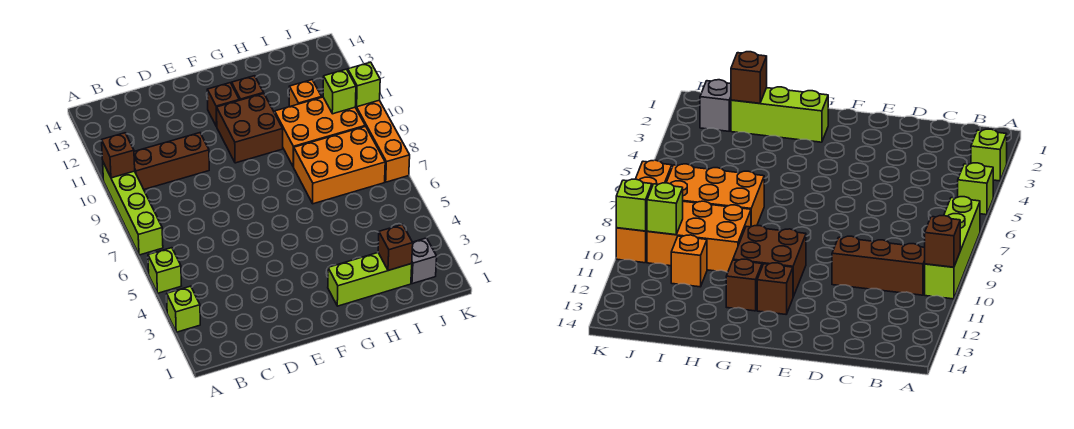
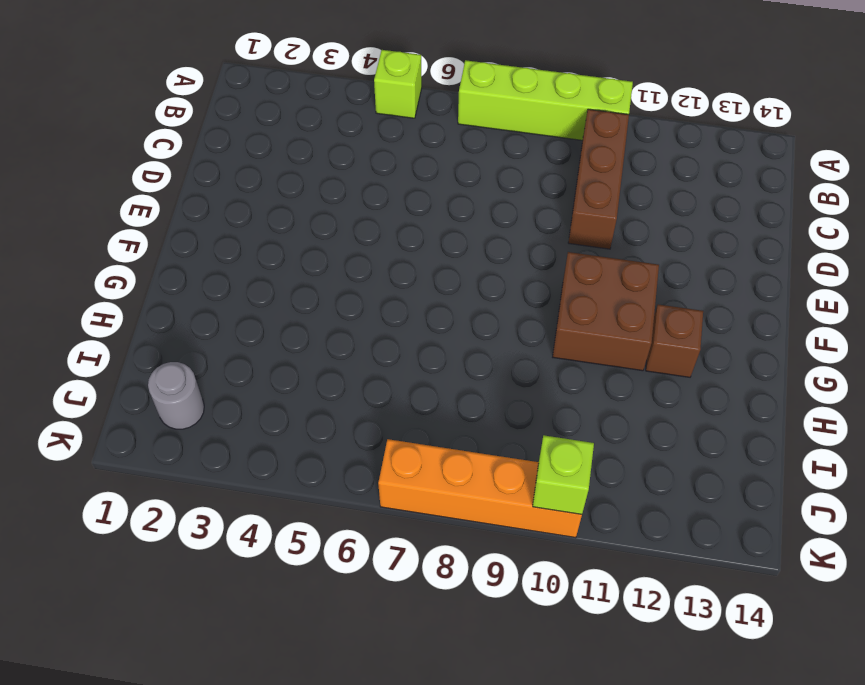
grey round brick J2 level 1 -> grey brick J2 level 1
none -> lime brick A3 level 1
none -> brown brick F12 level 1
none -> lime brick G2:I2 level 1

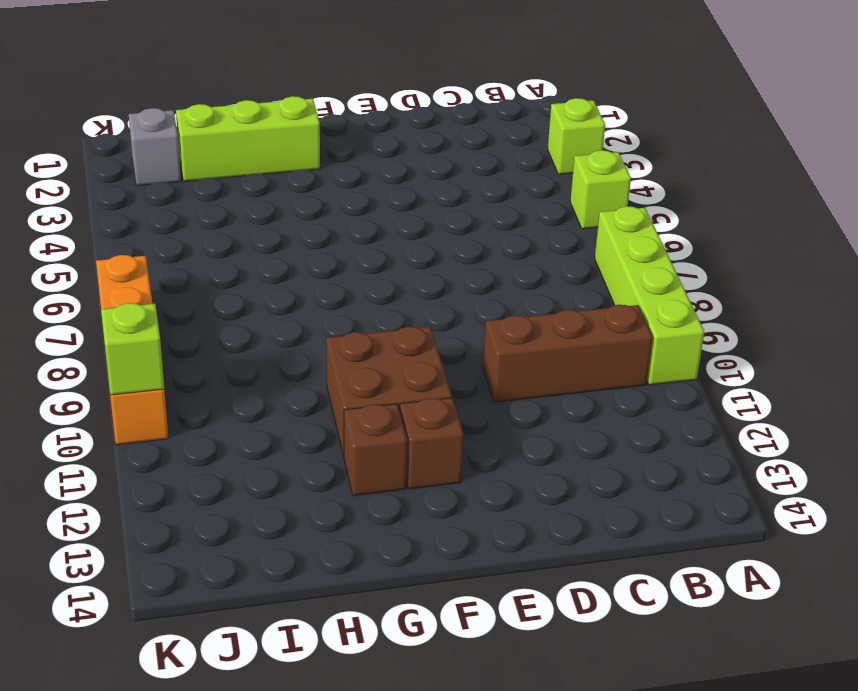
none -> orange brick H7:J8 level 1
none -> orange brick H9:J10 level 1
none -> orange brick I11 level 1

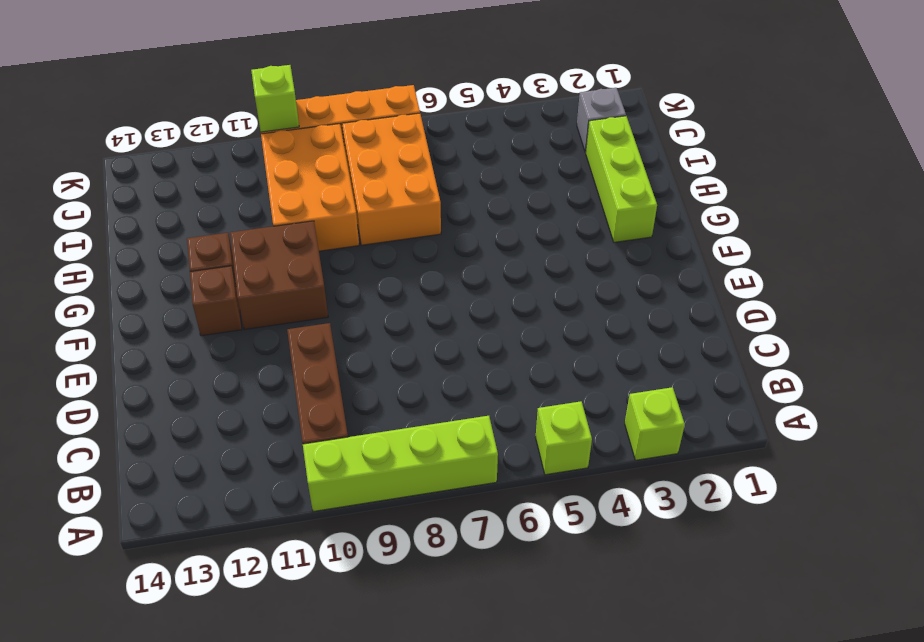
none -> orange brick I11 level 1
none -> brown brick A10 level 2
none -> brown brick I2 level 2

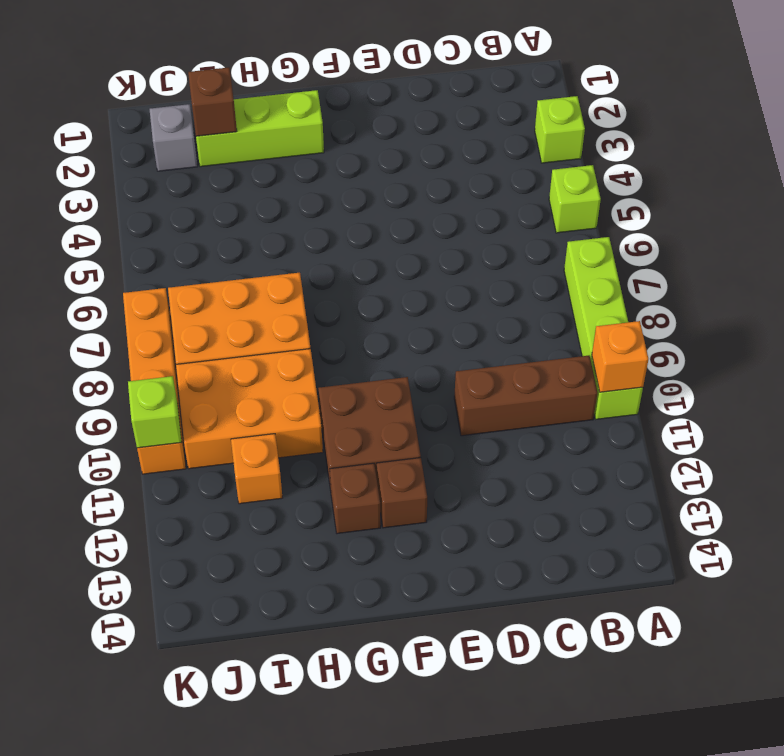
orange brick A10 level 2 -> brown brick A10 level 2
none -> lime brick J10 level 2

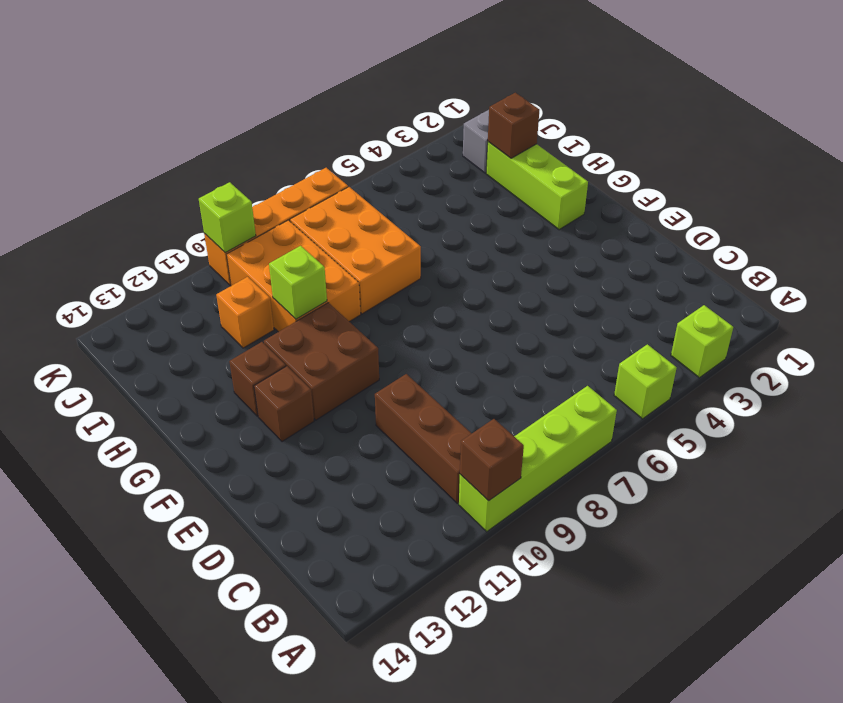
lime brick H10 level 2 -> lime brick J10 level 2

